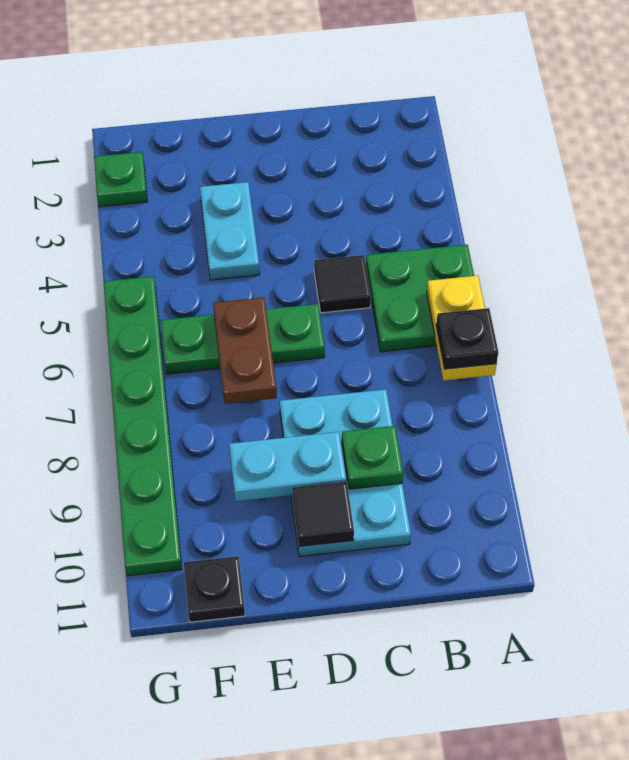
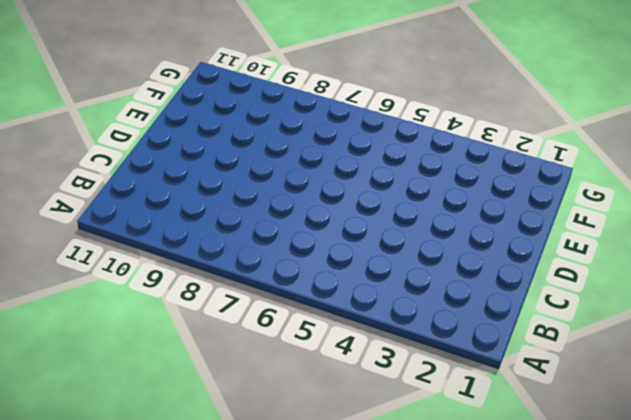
none -> green plate A5:B6 level 1
none -> black tile C5 level 1
none -> cyan plate C8:D10 level 1

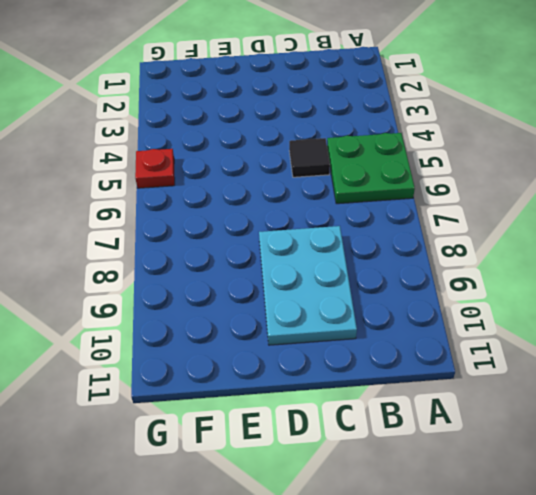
red plate G5 level 1 -> green plate G5:G10 level 1
none -> green plate D6:F6 level 1
none -> cyan plate E3:E4 level 1
none -> black plate F11 level 1

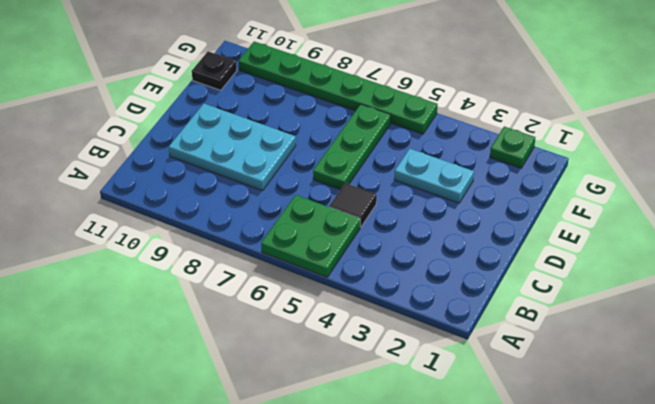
none -> yellow plate A6:A7 level 2
none -> green plate C9 level 2
none -> cyan plate D9:E9 level 2

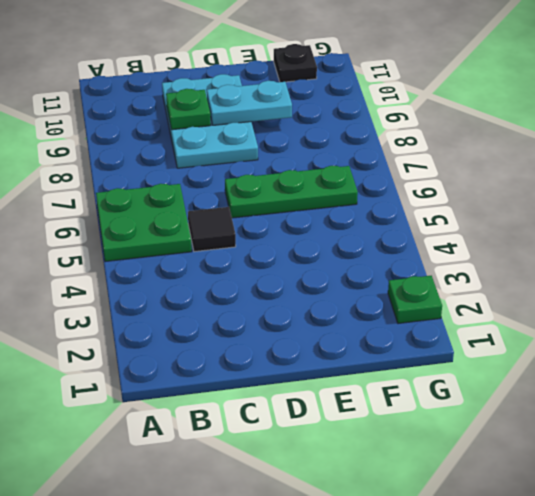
none -> cyan plate E3:E4 level 1
none -> green plate G5:G10 level 1
none -> yellow plate A6:A7 level 2

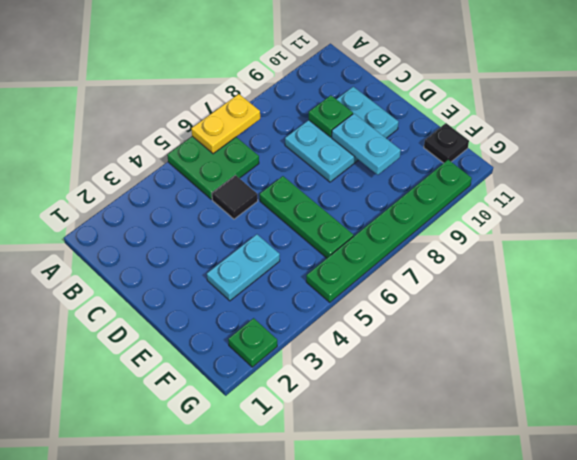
none -> black tile D10 level 2
none -> brown plate E6:E7 level 2
none -> black plate A7 level 3

